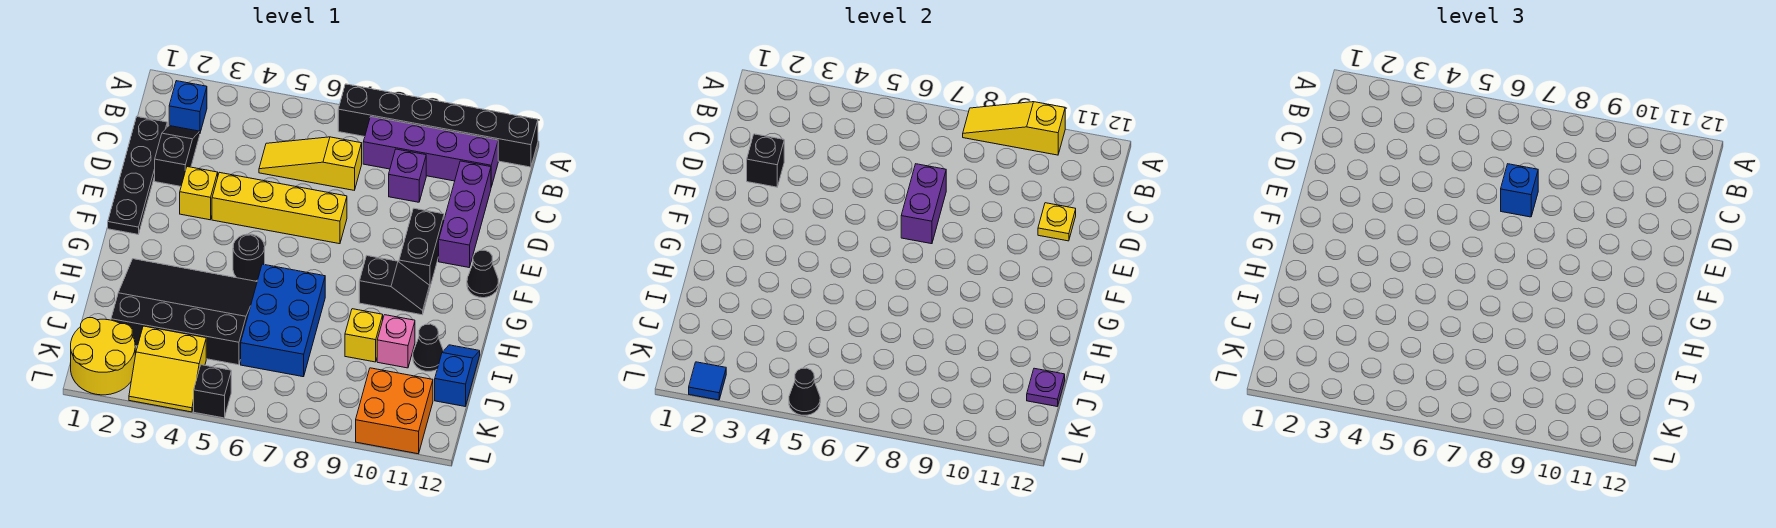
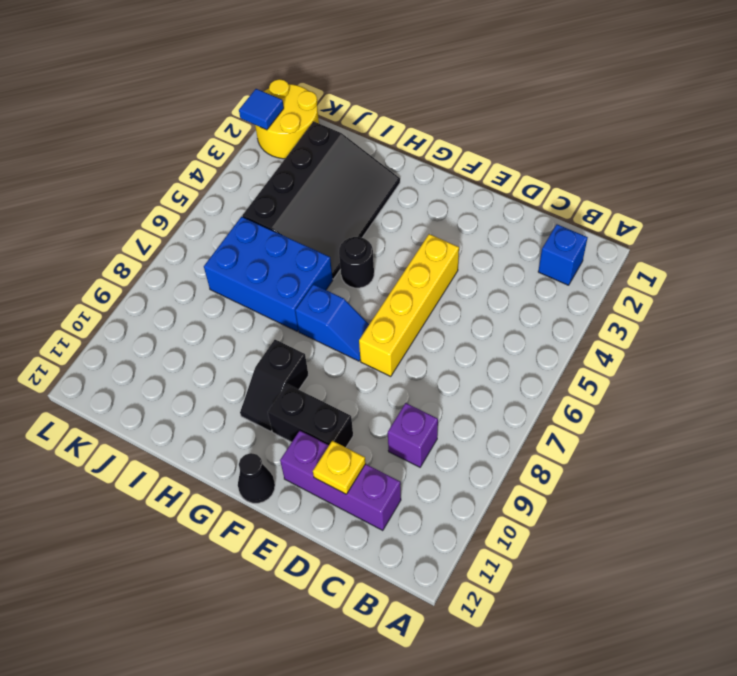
blue slope F7:G7 level 1 top G -> blue slope I12:J12 level 1 top J
none -> black brick A7:A12 level 1
none -> purple brick B8:B11 level 1
none -> black plate C1:F1 level 1
none -> black slope C2:D2 level 1 top D

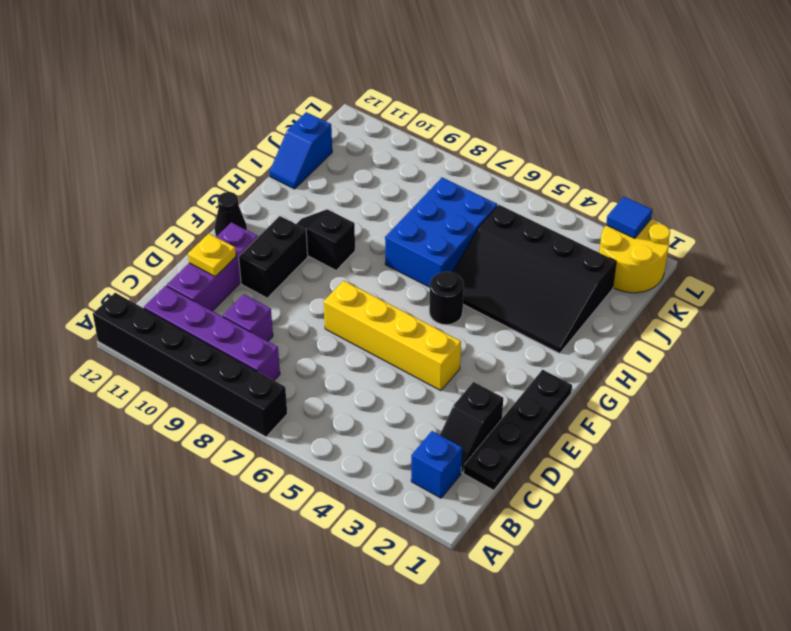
none -> yellow slope C5:C7 level 1 top 7
none -> yellow brick E3 level 1
none -> yellow brick I9 level 1
none -> pink brick I10 level 1

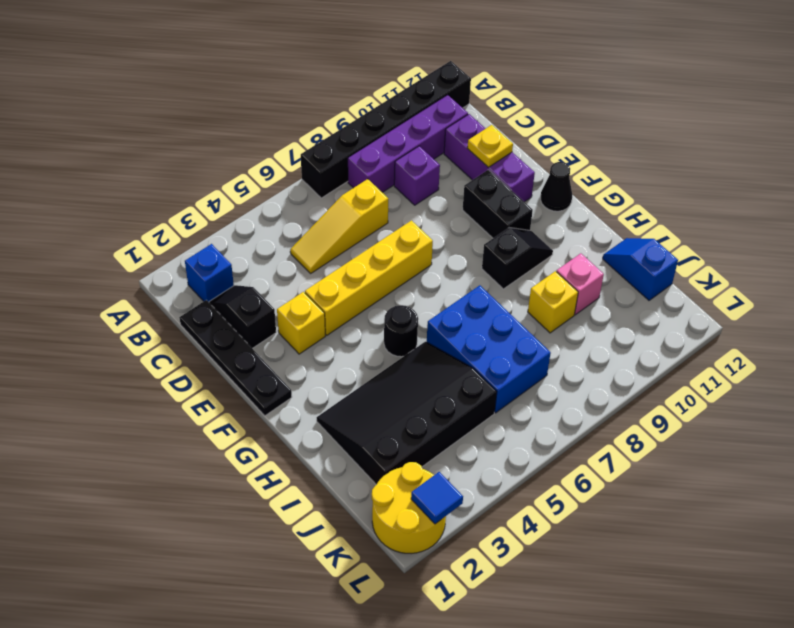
none -> black cone I11 level 1
none -> yellow slope K3:L4 level 1 top K
none -> orange brick K10:L11 level 1
none -> black brick L5 level 1

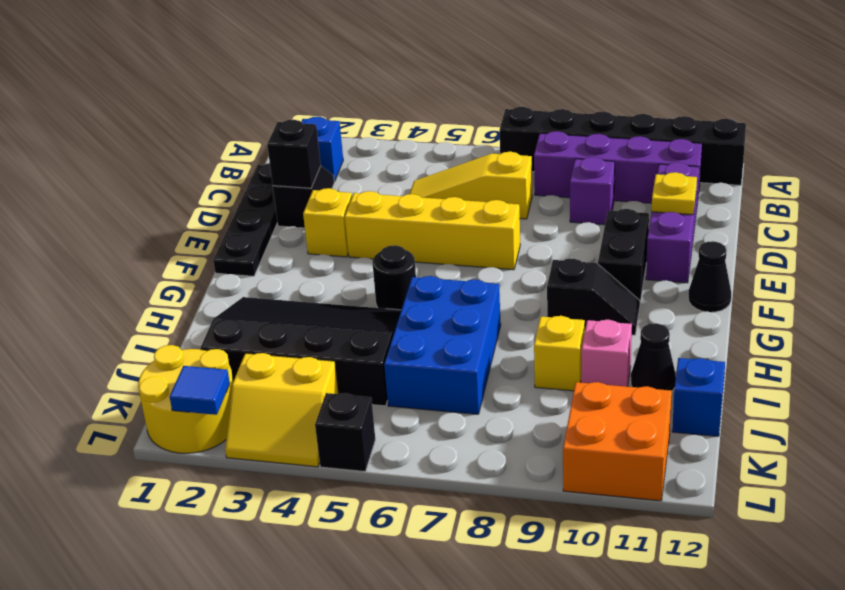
none -> yellow slope A8:A10 level 2 top 10
none -> purple brick D7:E7 level 2
none -> purple plate J12 level 2
none -> black cone L5 level 2

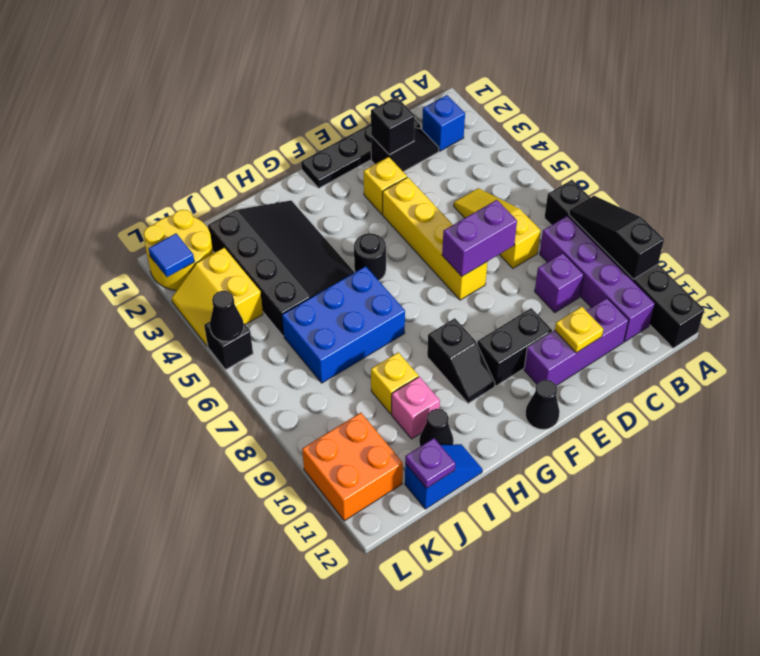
black slope A8:A10 level 2 top 10 -> yellow slope A8:A10 level 2 top 10
none -> blue brick D7 level 3

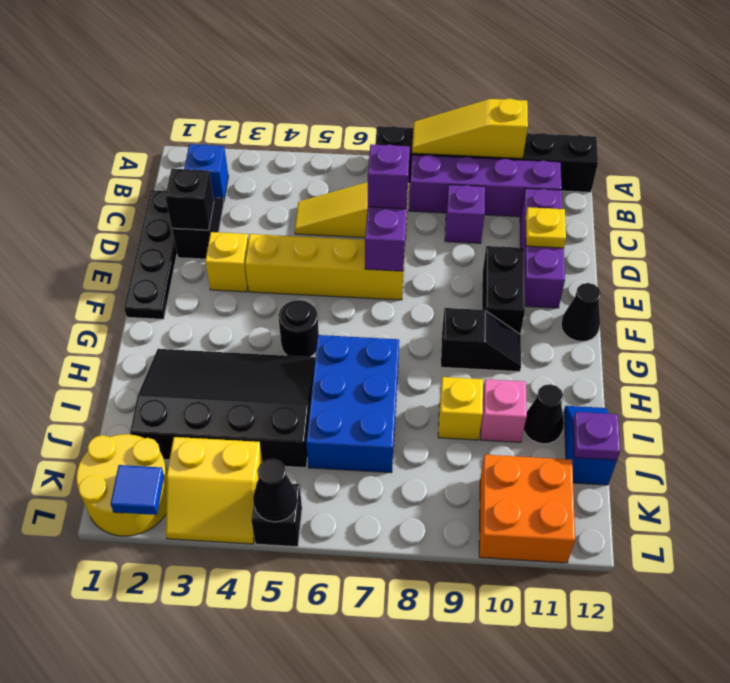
purple brick D7 level 3 -> blue brick D7 level 3

